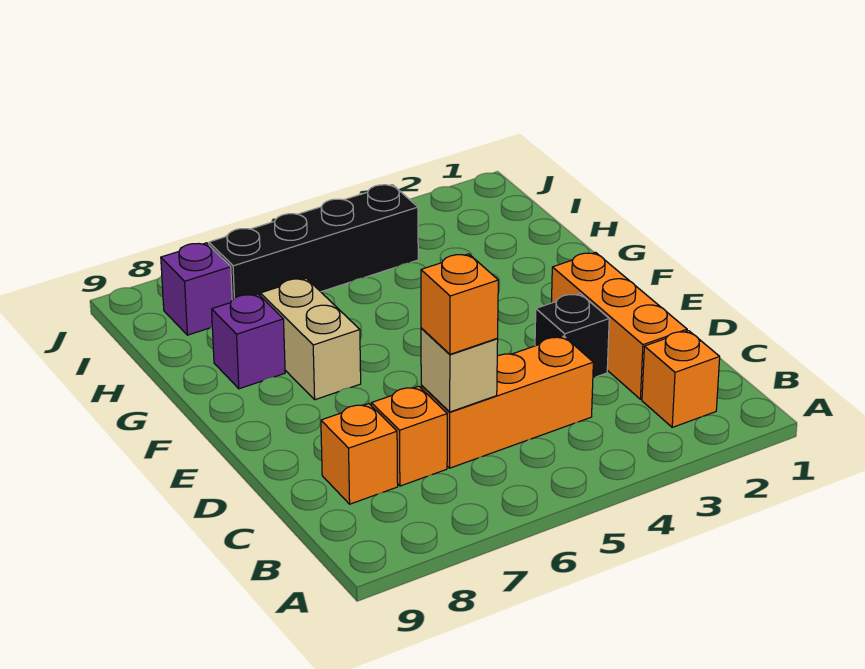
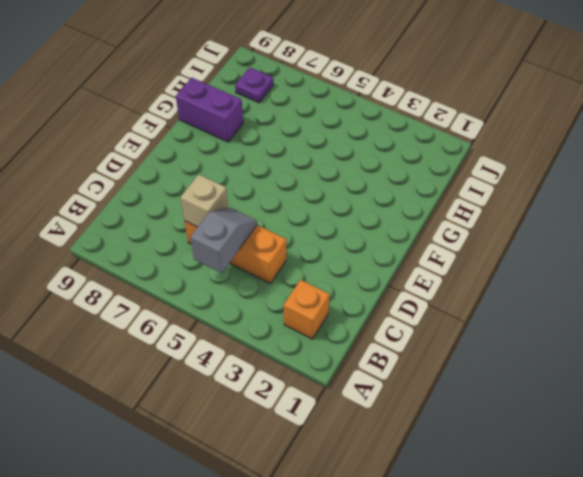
grey slope B5:C5 level 2 top B -> none
purple brick G8:G9 level 1 -> purple brick G8 level 1
purple plate I8 level 1 -> purple brick I8 level 1
none -> orange brick C2:E2 level 1
none -> orange brick C7 level 1
none -> orange brick C8 level 1

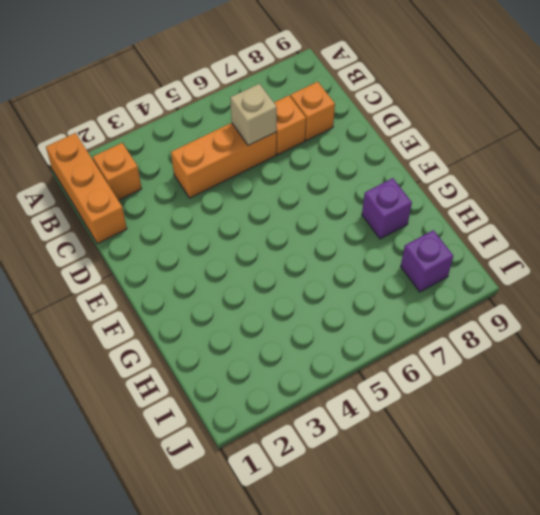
orange brick A1:C1 level 1 -> orange brick C2:E2 level 1
none -> black brick D3 level 1
none -> tan brick F7:G7 level 1
none -> black brick I4:I7 level 1

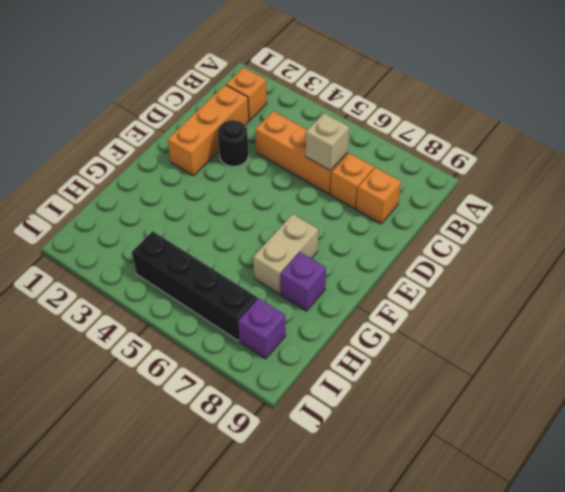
black round brick D3 level 1 -> black brick D3 level 1
none -> orange brick C6 level 3

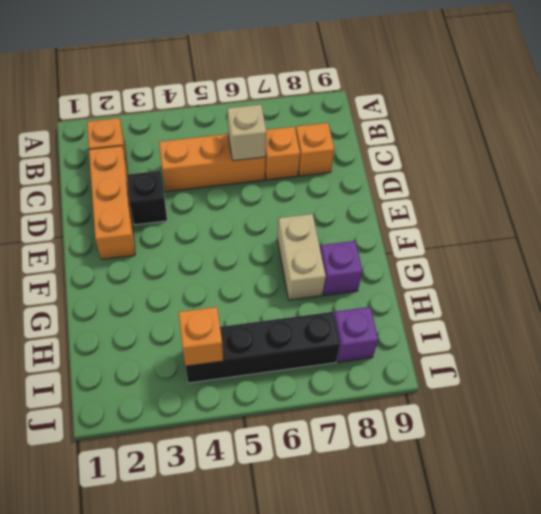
orange brick I4 level 2 -> orange brick C6 level 3

